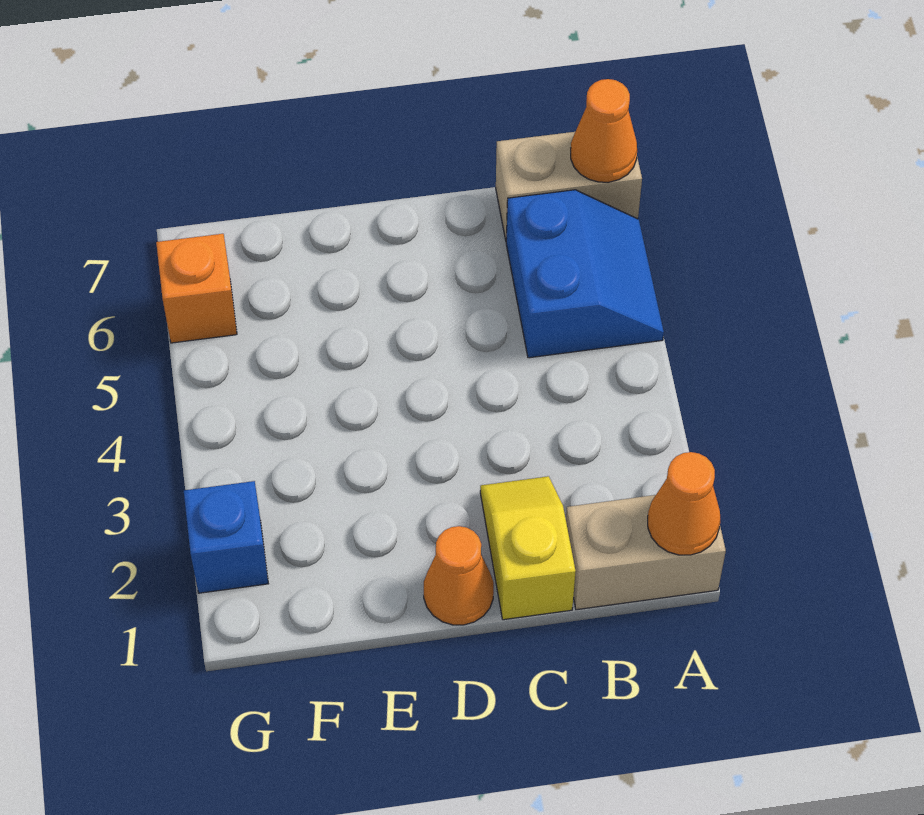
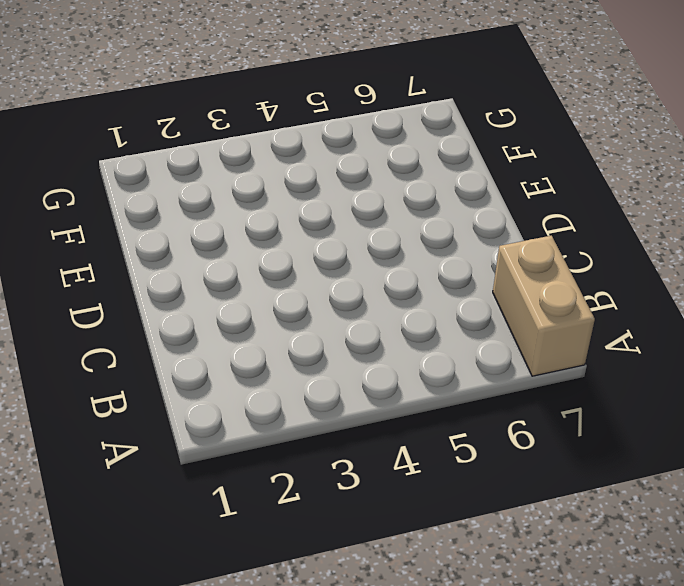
none -> tan brick A1:B1 level 1
none -> blue slope A5:B6 level 1 top B

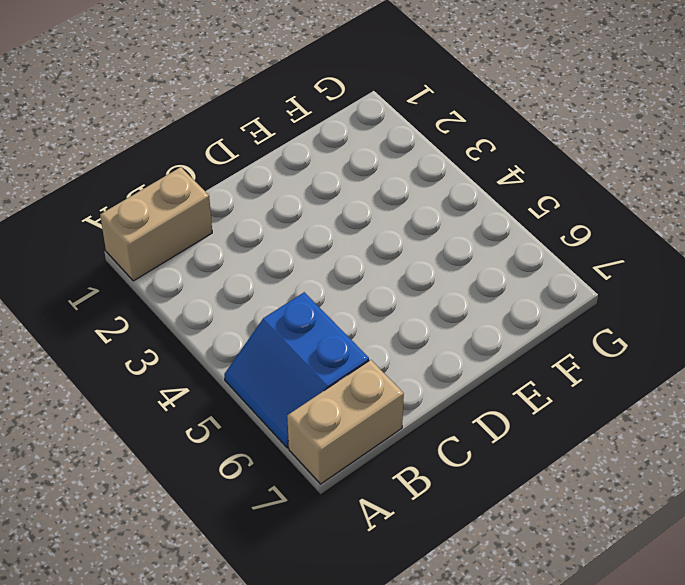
none -> yellow slope C1:C2 level 1 top 1
none -> orange cone D1 level 1

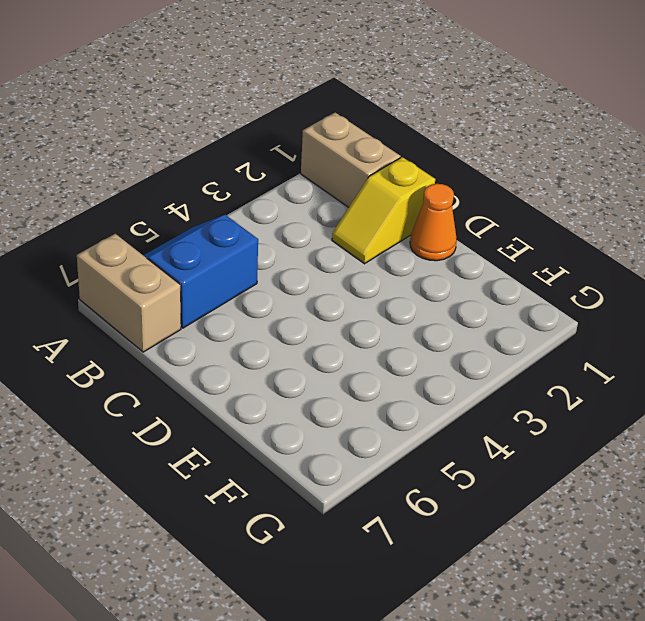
none -> blue brick G2 level 1
none -> orange brick G6 level 1

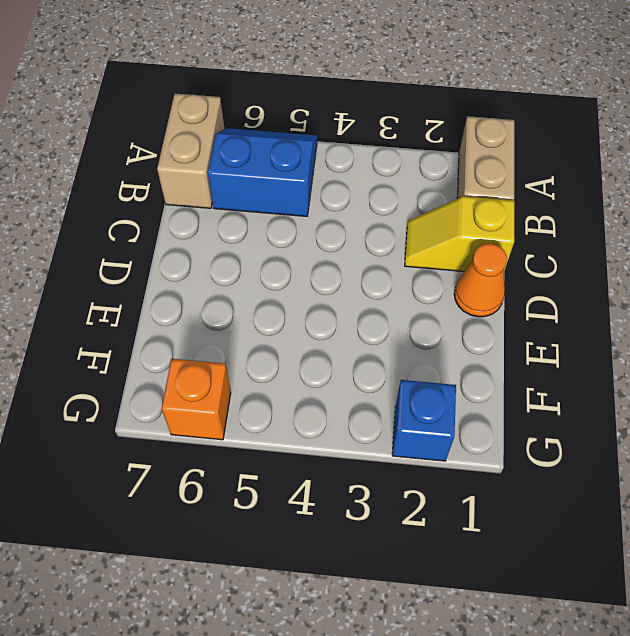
none -> orange cone A1 level 2
none -> orange cone A7 level 2

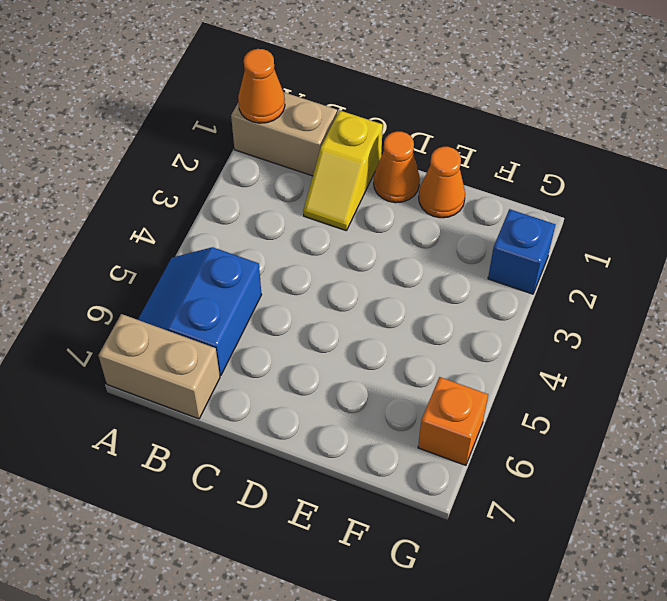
orange cone E1 level 1 -> orange cone A7 level 2

